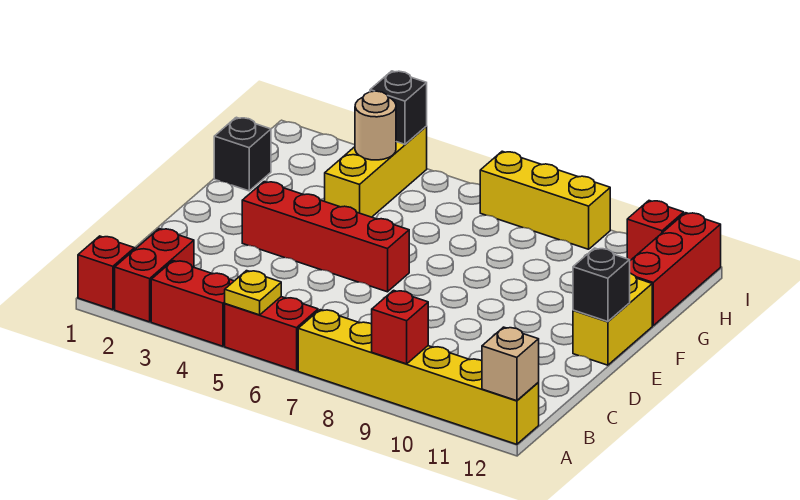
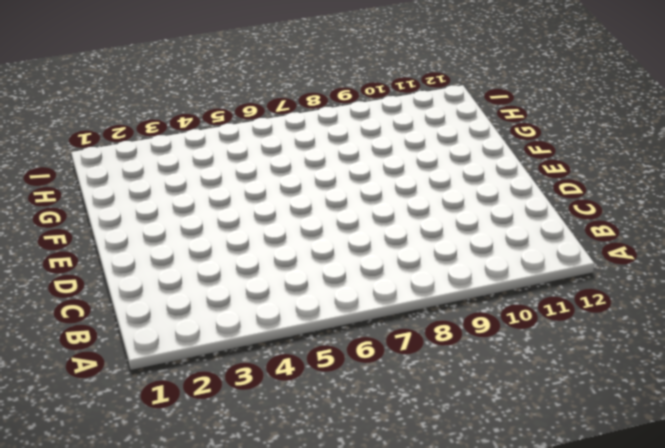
none -> red brick A1 level 1
none -> red brick A2:B2 level 1
none -> red brick A3:A4 level 1

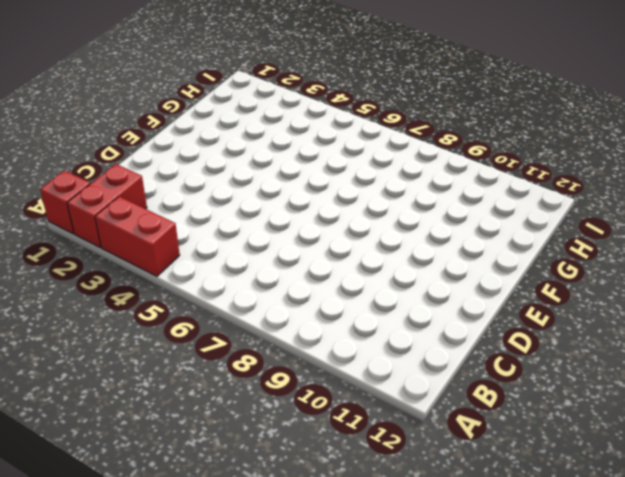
none -> red brick A5:A6 level 1
none -> yellow brick A7:A12 level 1
none -> red brick E3:E6 level 1

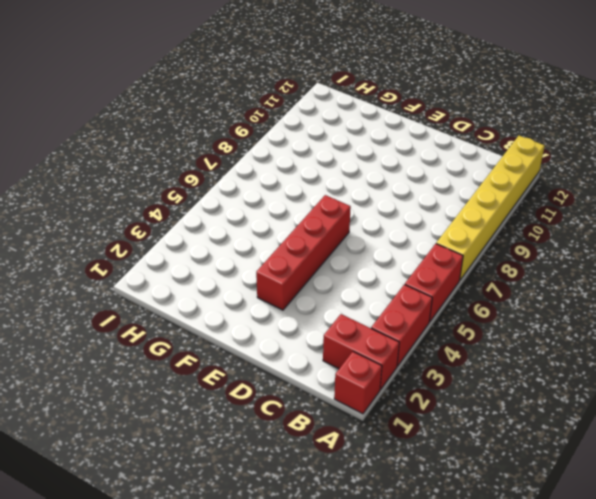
none -> yellow brick E12:F12 level 1
none -> black brick G1 level 1
none -> yellow brick G4:I4 level 1

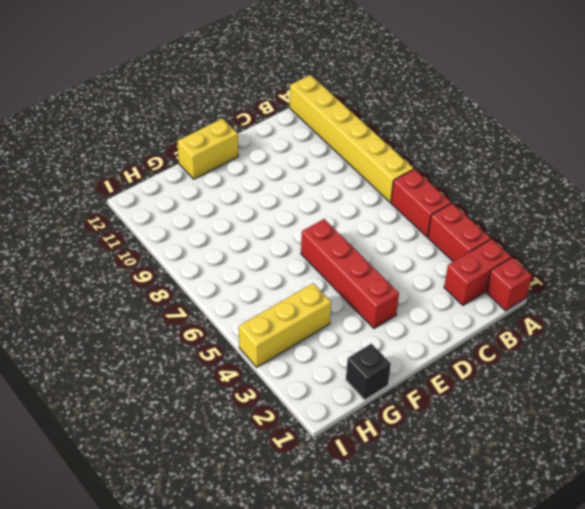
none -> red brick G12:I12 level 1
none -> yellow brick I7:I9 level 1
none -> red brick I11 level 1

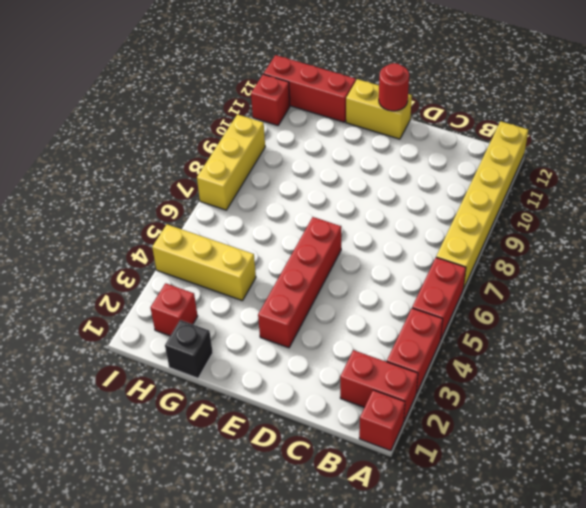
red round brick E12 level 2 -> black brick E12 level 2
red brick H2 level 1 -> red brick A9 level 2
none -> yellow plate A5 level 2
none -> tan brick A12 level 2
none -> tan round brick H4 level 2

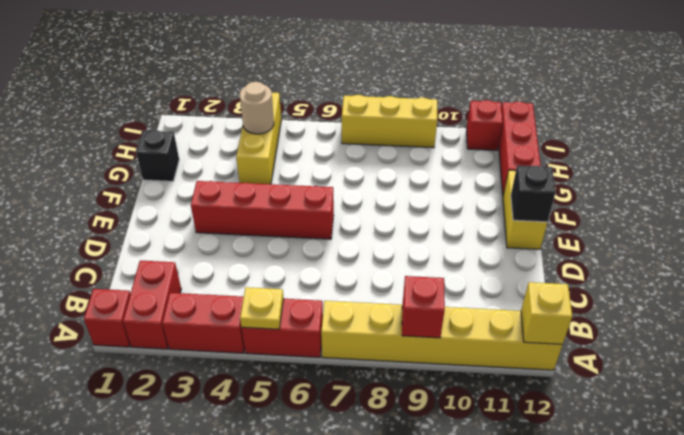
yellow brick A12 level 2 -> tan brick A12 level 2
none -> black brick I4 level 2

